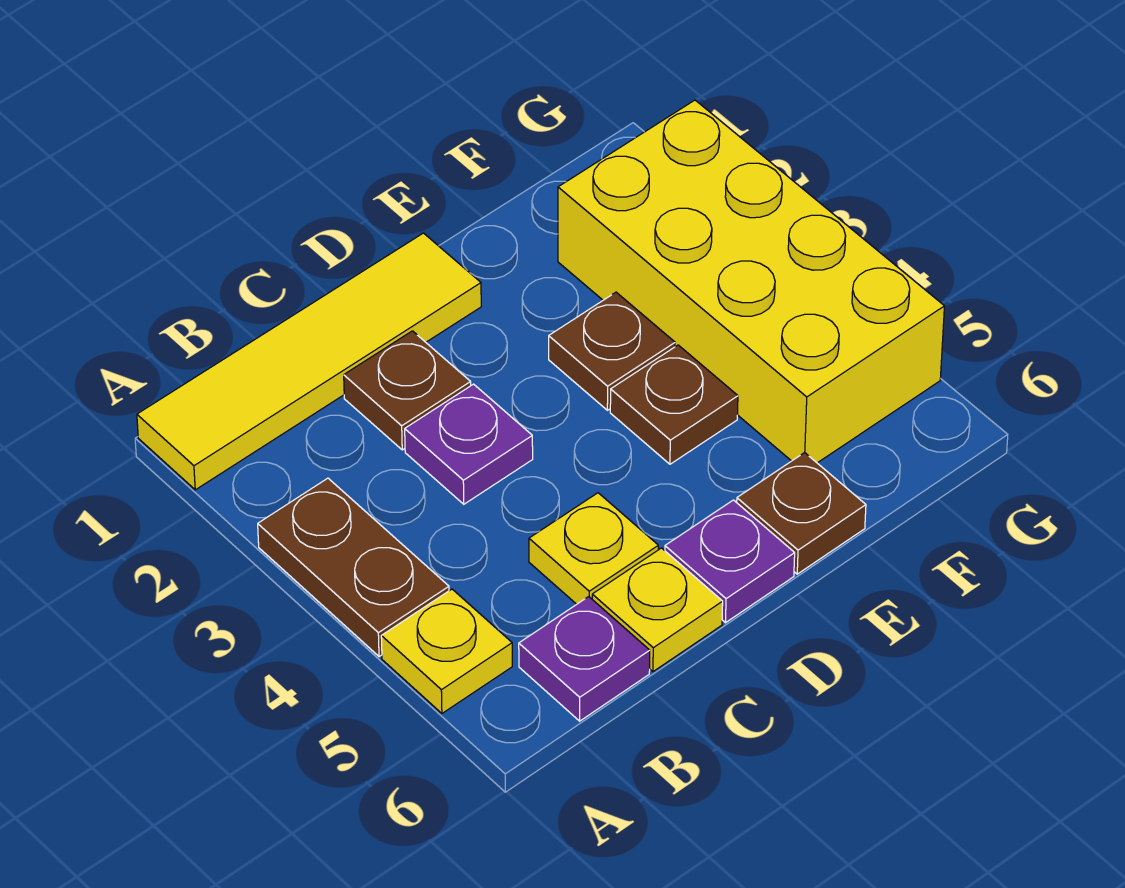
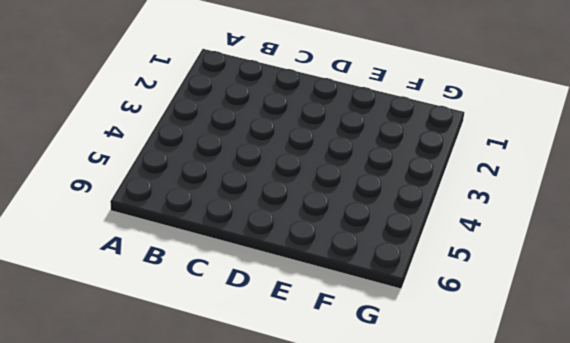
none -> yellow tile A1:D1 level 1
none -> brown plate A3:A4 level 1
none -> yellow plate A5 level 1

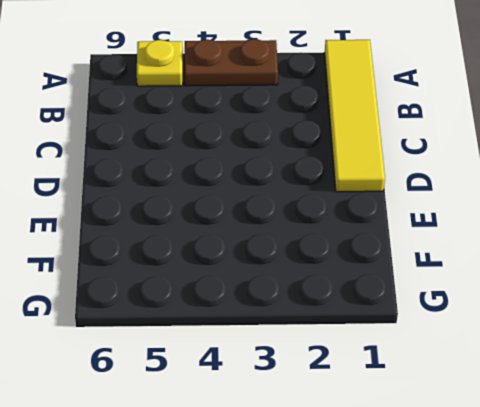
none -> purple plate B6 level 1
none -> brown plate C2 level 1
none -> purple plate C3 level 1

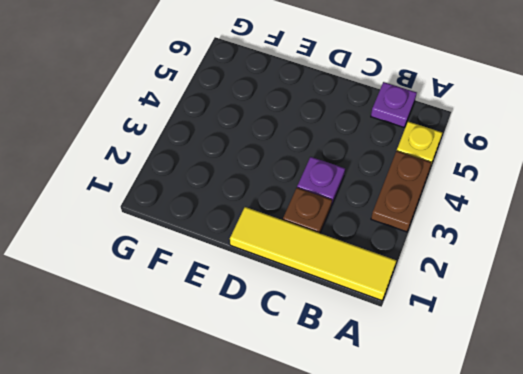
none -> yellow plate C5 level 1
none -> yellow plate C6 level 1
none -> purple plate D6 level 1

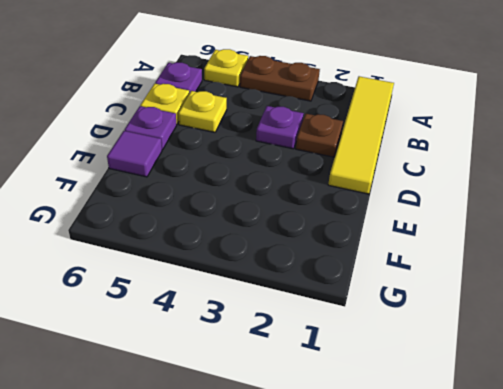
purple tile E6 level 1 -> brown plate E6 level 1
none -> brown plate E3 level 1
none -> brown plate E4 level 1
none -> yellow brick F2:G5 level 1

